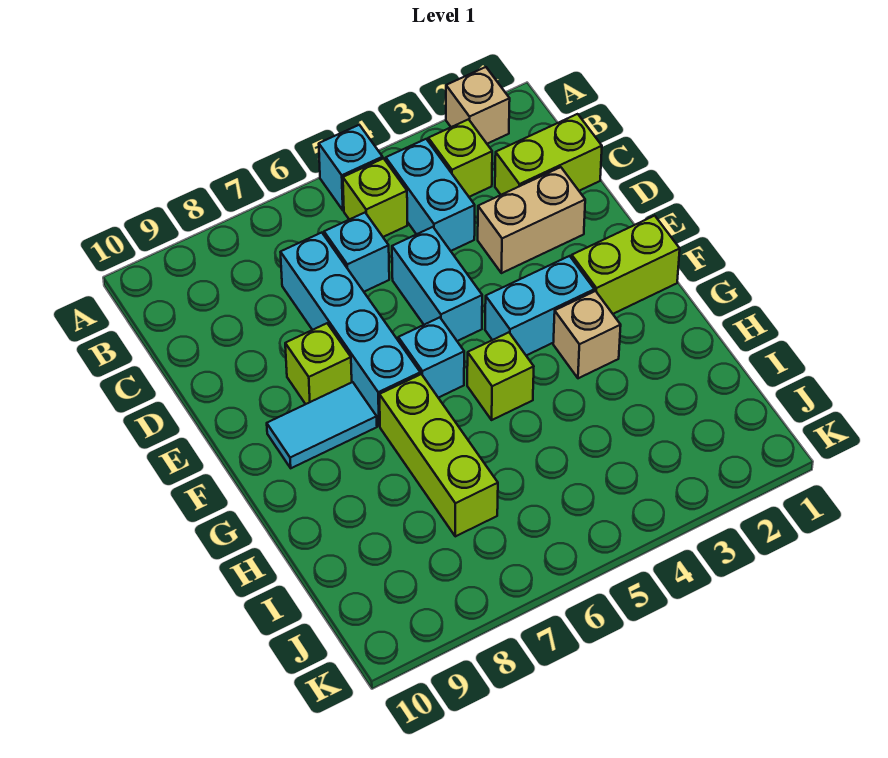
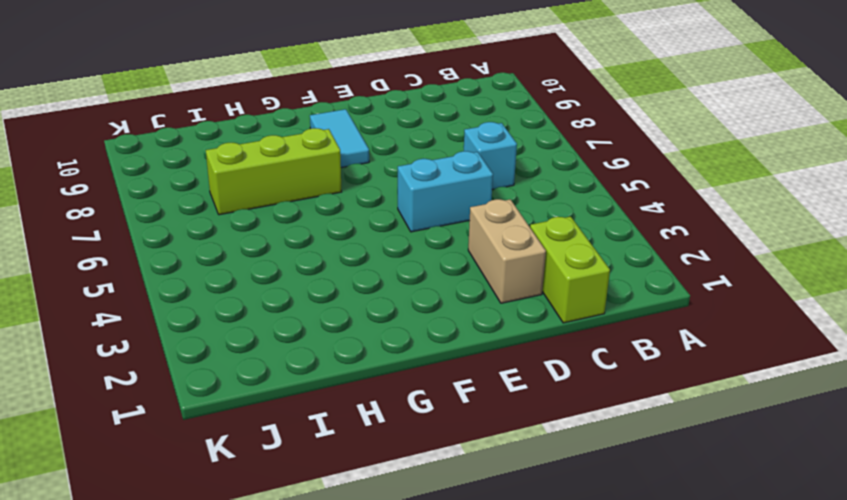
none -> tan brick A2 level 1
none -> cyan brick A5 level 1
none -> lime brick B3 level 1

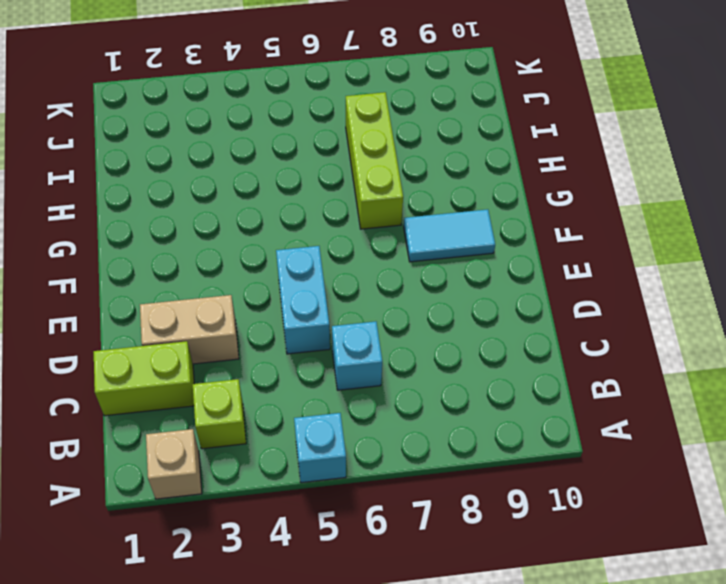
none -> cyan brick B4:C4 level 1
none -> lime brick B5 level 1
none -> cyan brick C7:F7 level 1

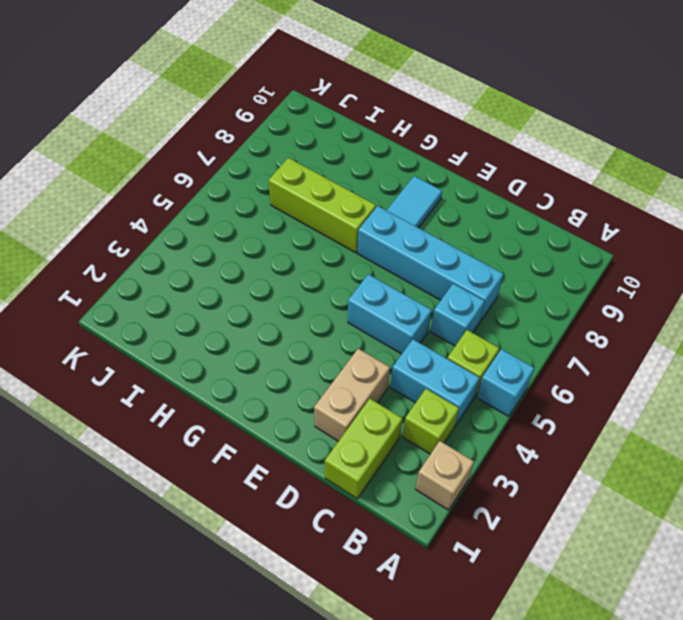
none -> lime brick E8 level 1
none -> lime brick F1:F2 level 1
none -> cyan brick F3:F4 level 1

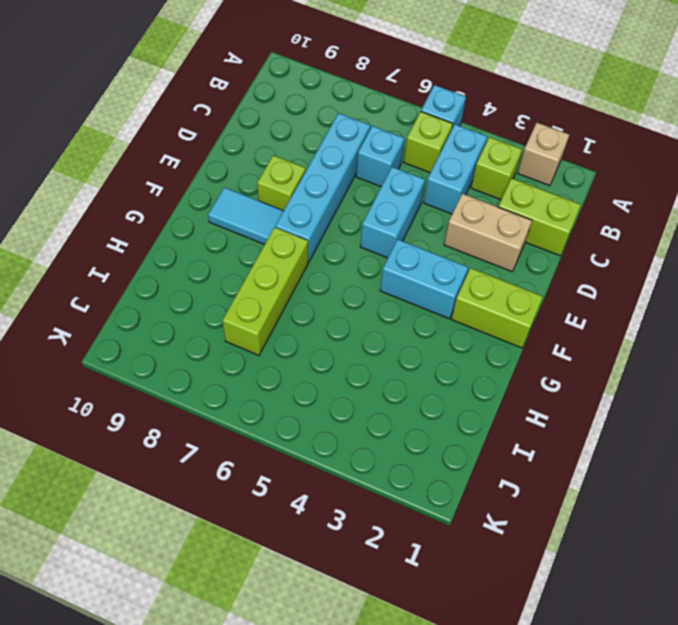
none -> cyan brick F6 level 1
none -> tan brick G3 level 1
none -> lime brick G5 level 1

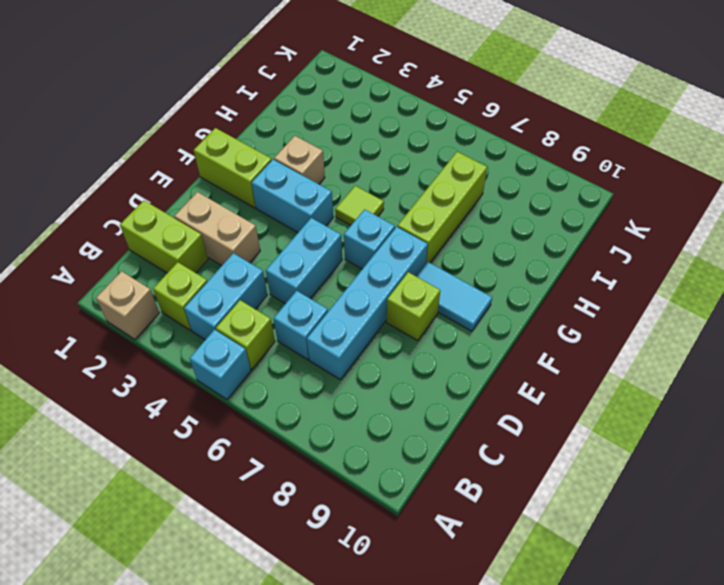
lime tile G5 level 1 -> lime brick G5 level 1

